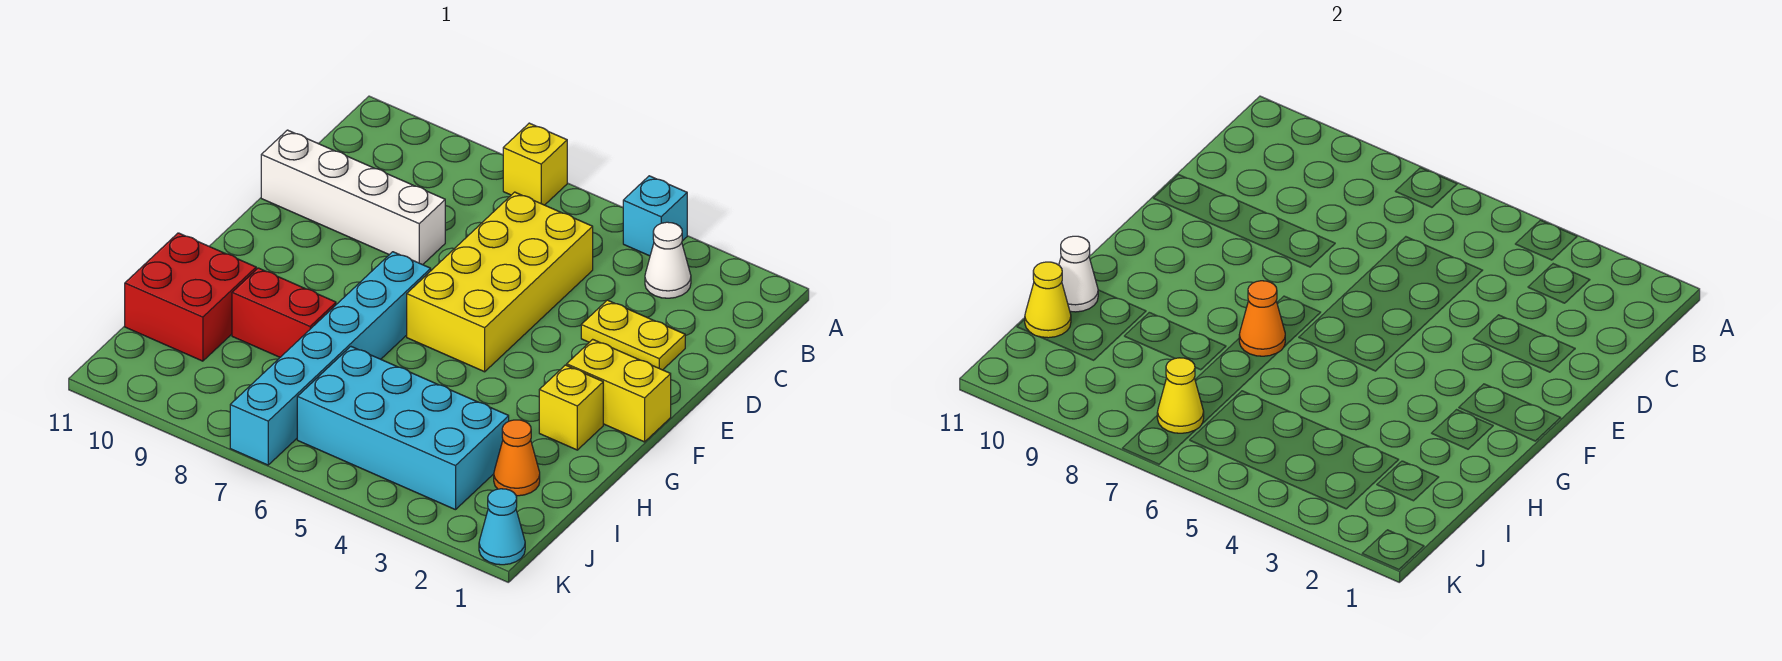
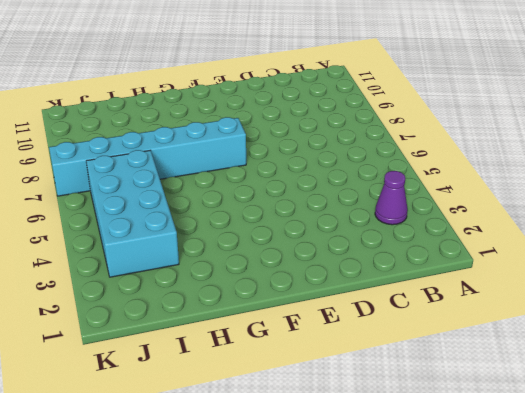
purple cone B3 level 1 -> white cone B3 level 1
none -> cyan brick A4 level 1
none -> yellow brick A7 level 1
none -> yellow brick C5:F6 level 1

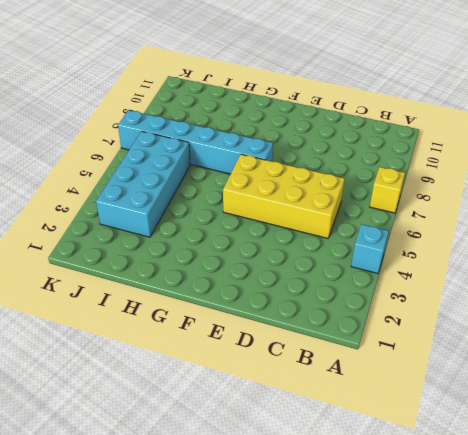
none -> white cone B3 level 1
none -> yellow plate D2:D3 level 1
none -> white brick D8:D11 level 1

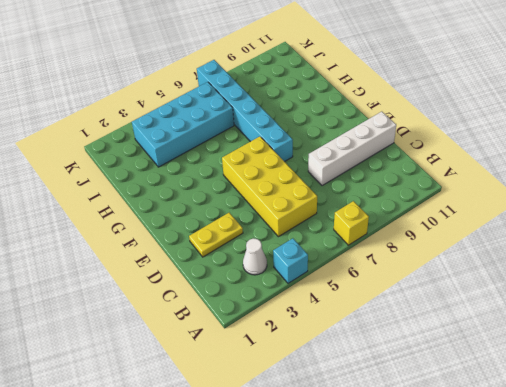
none -> yellow brick F1:F2 level 1
none -> yellow brick G2 level 1
none -> red brick H8:H9 level 1

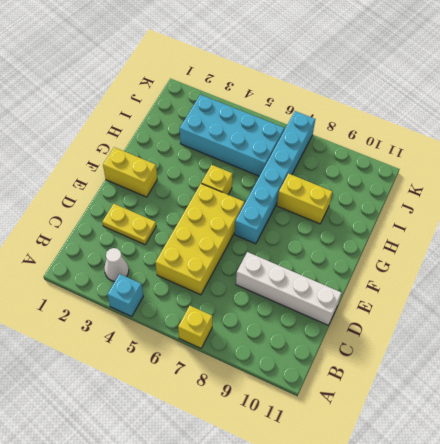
yellow brick G5 level 1 -> yellow brick G2 level 1
yellow brick H8:H9 level 1 -> red brick H8:H9 level 1
none -> red brick H10:I11 level 1
none -> orange cone I2 level 1
none -> cyan cone K1 level 1

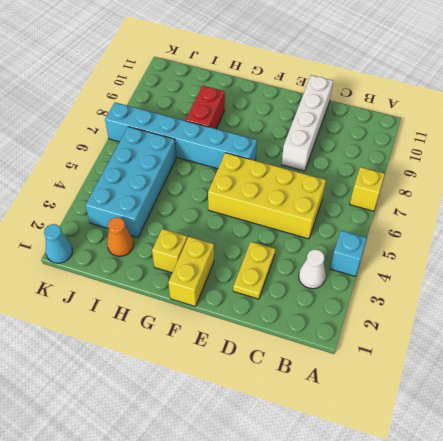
none -> red brick H10:I11 level 1
none -> orange cone G7 level 2
none -> white cone H11 level 2

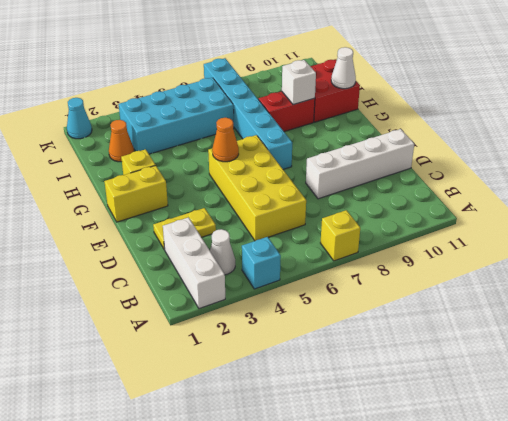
white brick A2:C2 level 1 -> none
orange cone F5 level 2 -> orange cone G7 level 2
white brick H9 level 2 -> none
none -> yellow cone I11 level 2
none -> yellow cone J7 level 2

